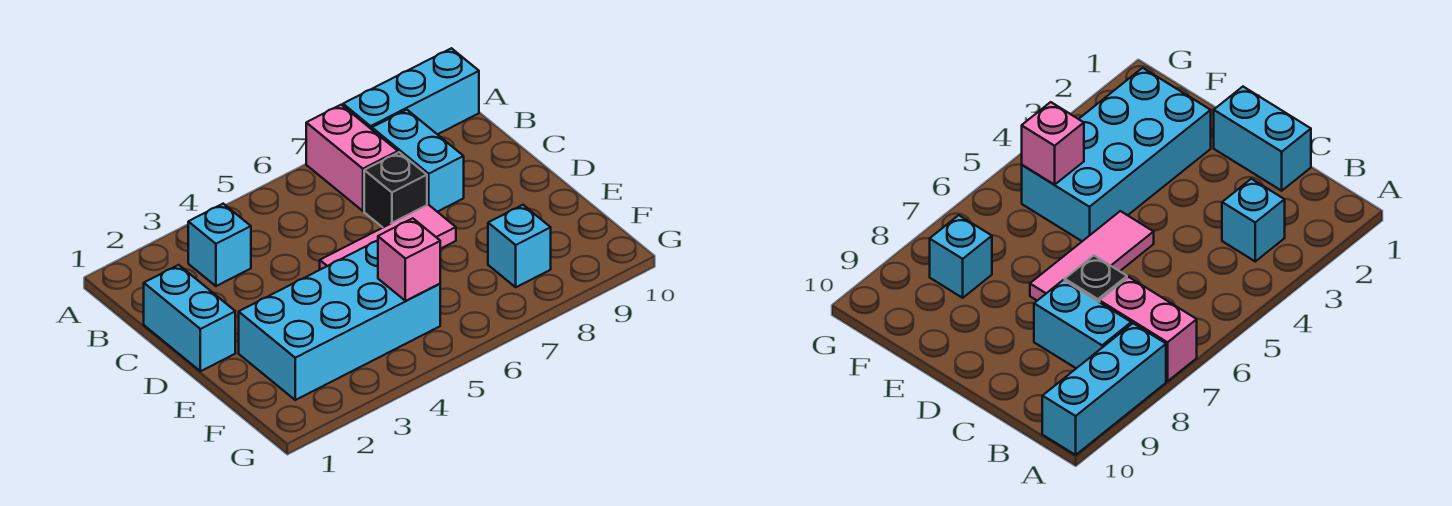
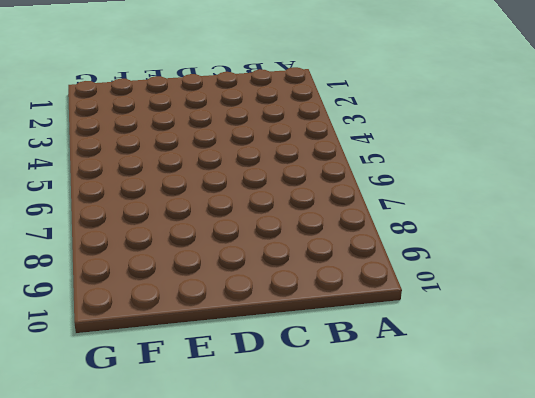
none -> pink brick A7:B7 level 1
none -> cyan brick A8:A10 level 1

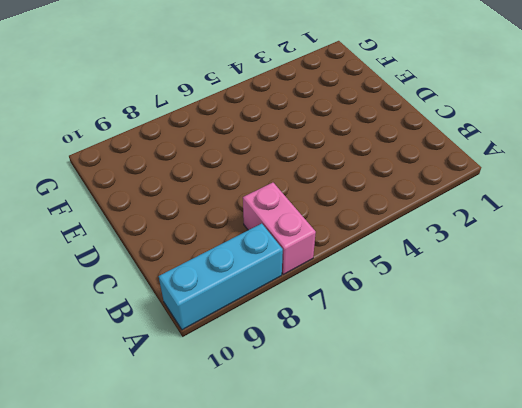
none -> cyan brick B3 level 1
none -> cyan brick B8:C8 level 1

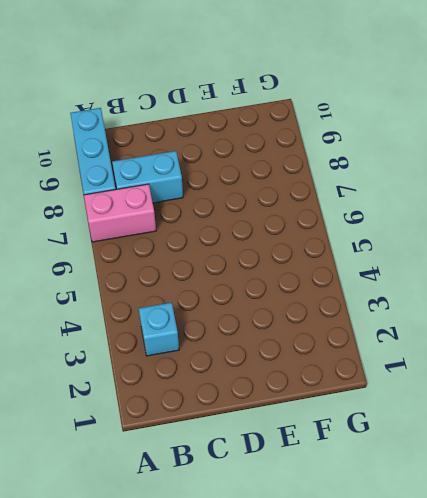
none -> cyan brick C1:D1 level 1
none -> black brick C7 level 1

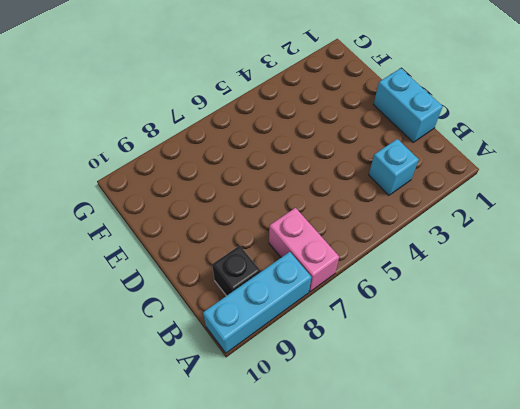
black brick B9 level 1 -> black brick C7 level 1
none -> cyan brick B8:C8 level 1
none -> pink tile D5:D7 level 1

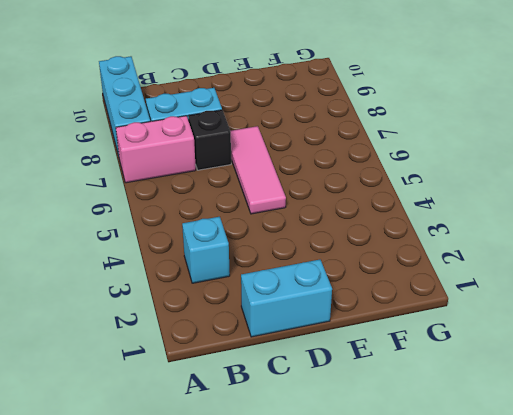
none -> cyan brick E2:F5 level 1
none -> cyan brick F8 level 1

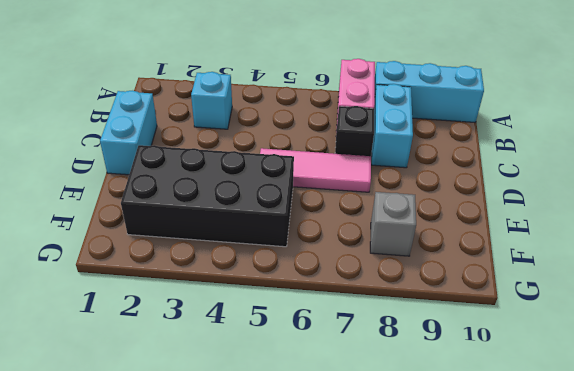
black brick E2:F5 level 1 -> cyan brick E2:F5 level 1
grey brick F8 level 1 -> cyan brick F8 level 1
none -> pink brick F5 level 2

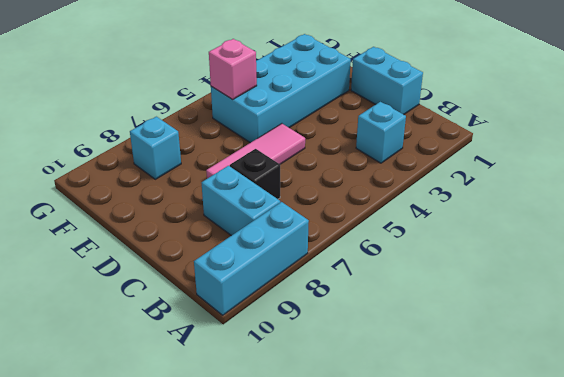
none -> pink brick A7:B7 level 1

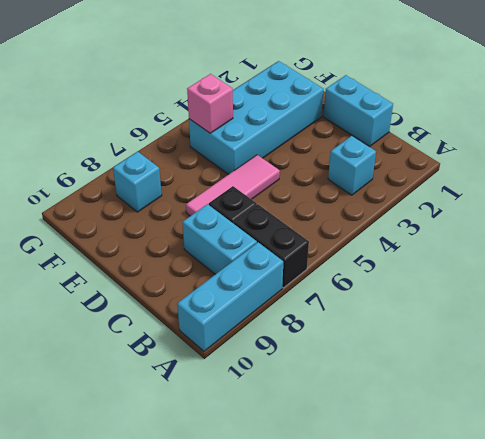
black brick A7:B7 level 1 -> pink brick A7:B7 level 1

